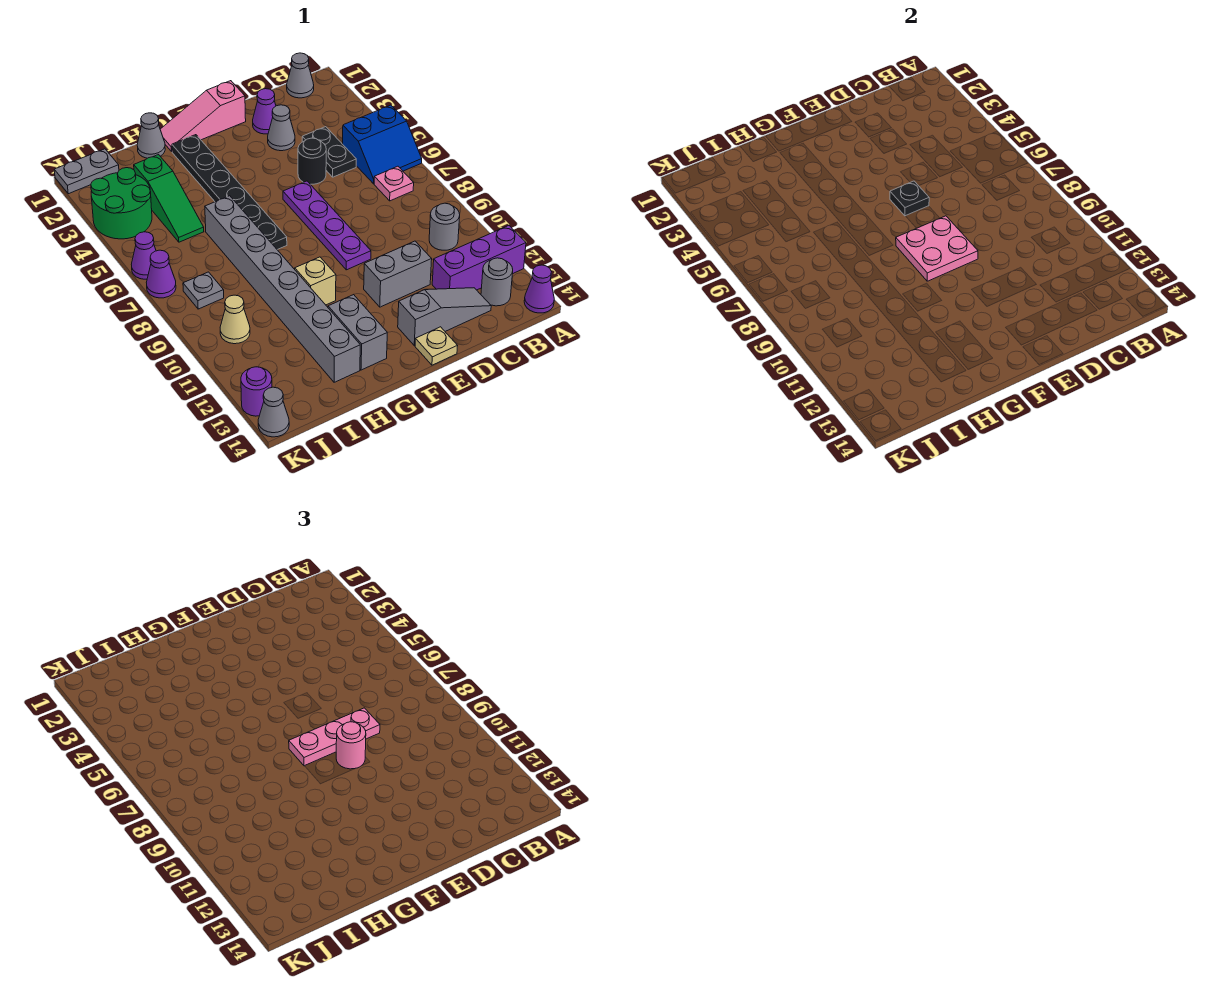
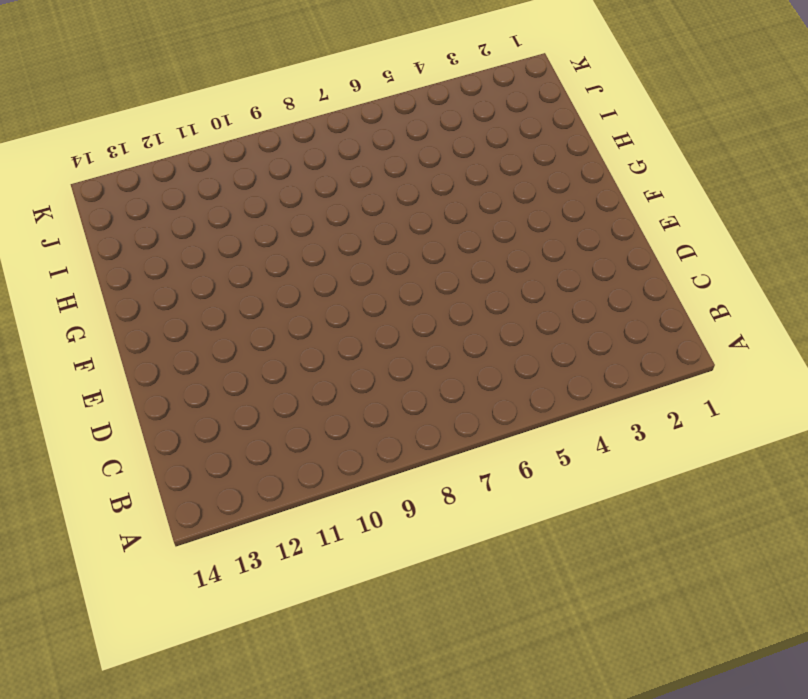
none -> blue slope A5:B6 level 1 top 5
none -> purple brick A12:C12 level 1
none -> purple cone A14 level 1
none -> grey cone B1 level 1

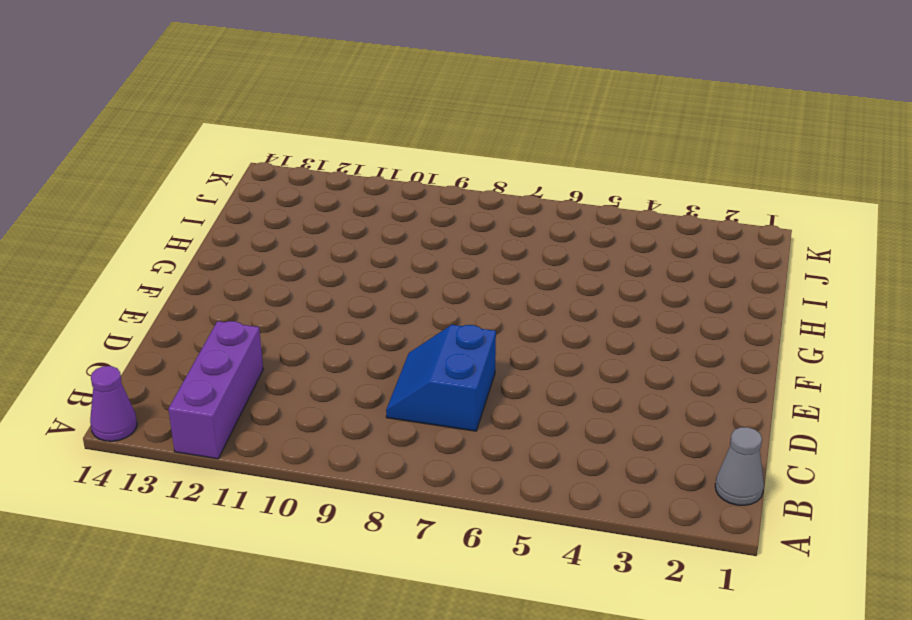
blue slope C7:D8 level 1 top 7 -> blue slope A5:B6 level 1 top 5
none -> pink plate B7 level 1
none -> grey round brick B10 level 1
none -> grey round brick B13 level 1
none -> black plate C4:C5 level 1

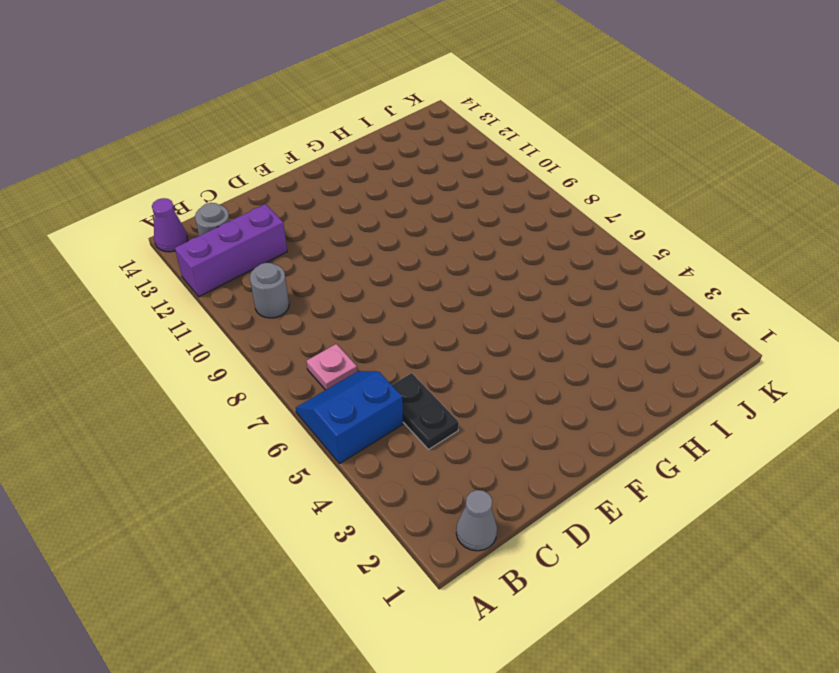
none -> grey slope C13:E13 level 1 top E
none -> purple cone D2 level 1
none -> grey cone D3 level 1
none -> black round brick D5 level 1

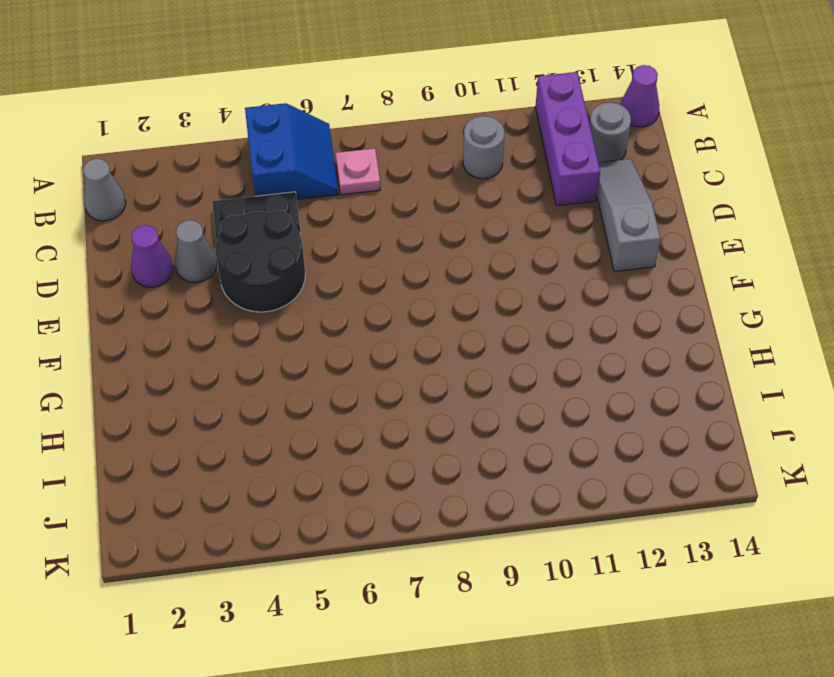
black round brick D4:E5 level 1 -> black round brick D5 level 1
none -> grey brick D11:E11 level 1
none -> pink slope E1:G1 level 1 top E
none -> purple plate E6:E9 level 1
none -> tan plate E14 level 1

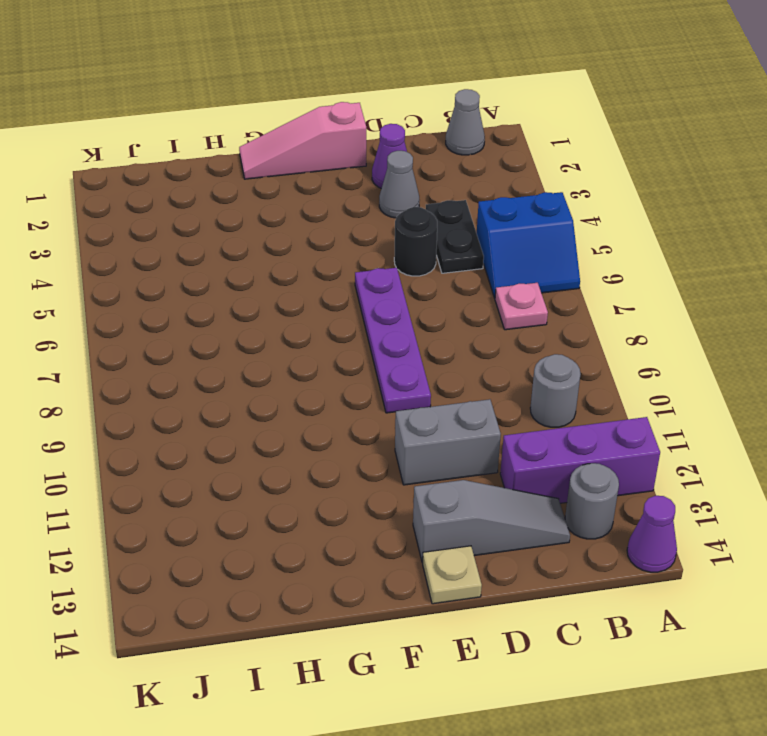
none -> black plate G2:G7 level 1
none -> tan brick G10 level 1
none -> grey brick G12:G13 level 1
none -> grey cone H1 level 1

